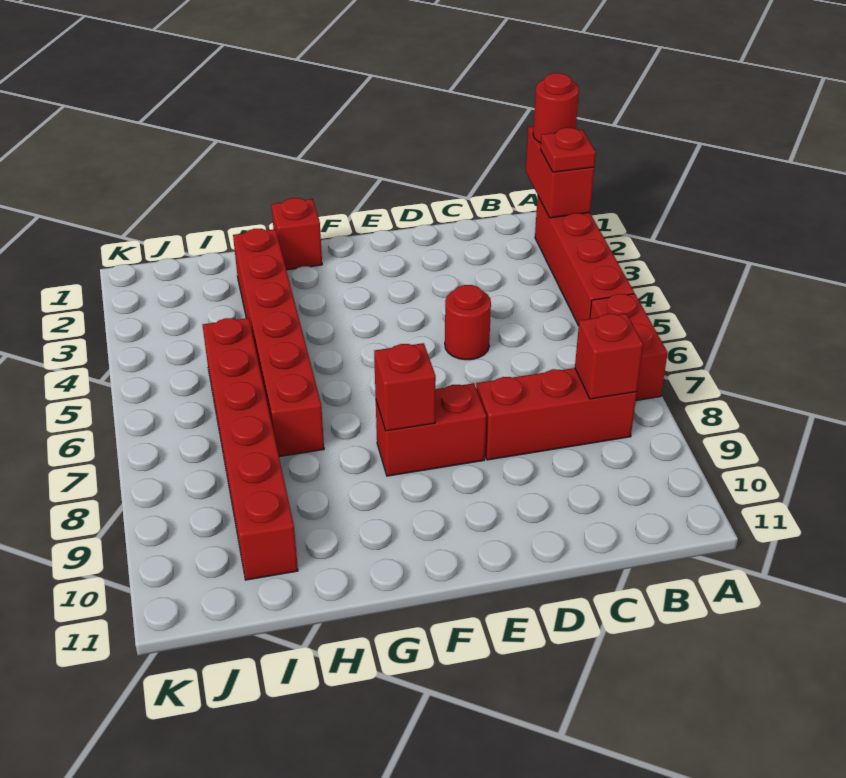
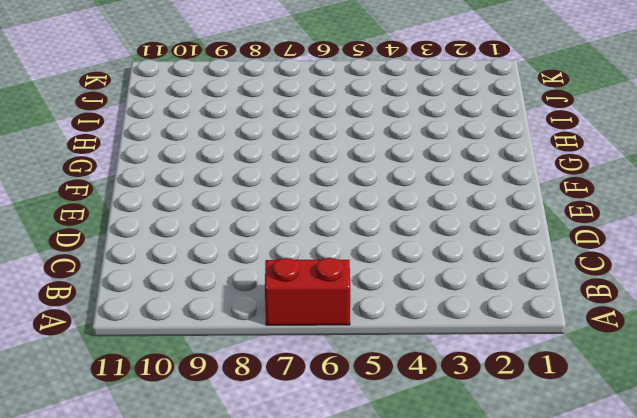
none -> red brick A2:A5 level 1
none -> red brick B8:D8 level 1
none -> red round brick D5 level 1

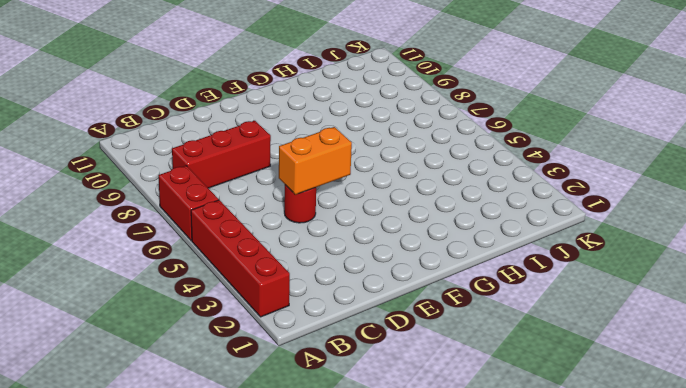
orange brick D5:E5 level 2 -> none
none -> red brick E8:F8 level 1
none -> red brick G1 level 1
none -> red brick H2:H7 level 1

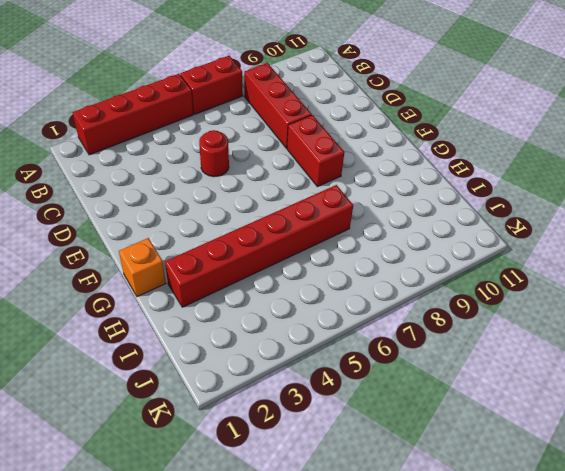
orange brick G1 level 1 -> red brick G1 level 1
none -> red brick I5:I10 level 1
none -> red brick A1:A2 level 2
none -> red brick B8 level 2

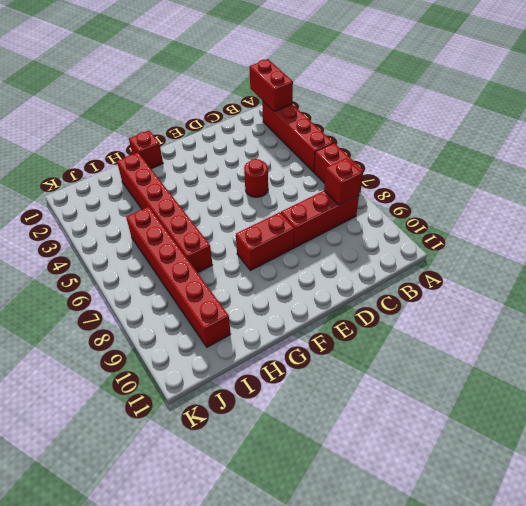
none -> red brick F8 level 2
none -> red round brick A1 level 3
none -> red plate A2 level 3

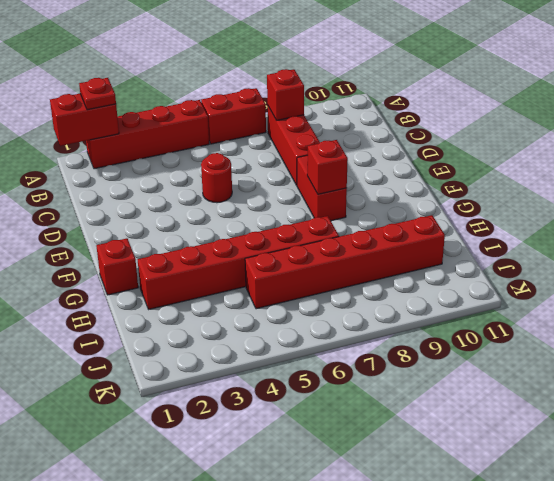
none -> red round brick A1 level 3

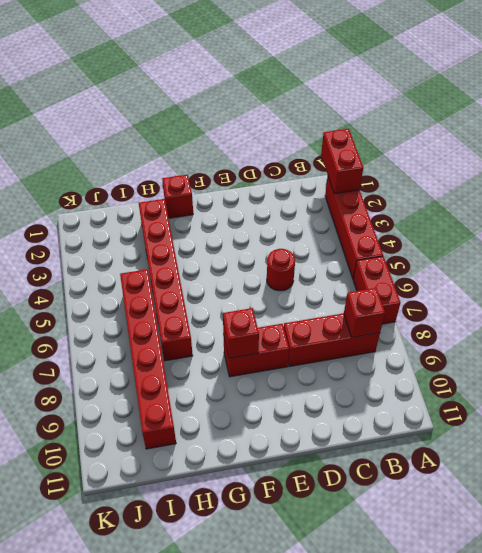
none -> red round brick A1 level 3
none -> red plate A2 level 3

